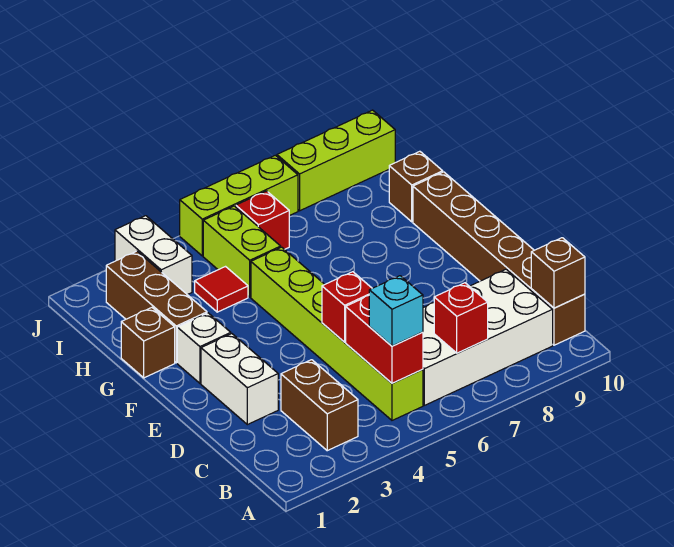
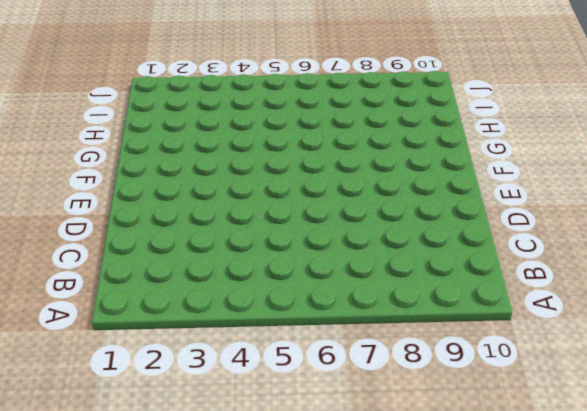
none -> brown brick B3:C3 level 1
none -> lime brick B5:G5 level 1
none -> white brick B6:C9 level 1

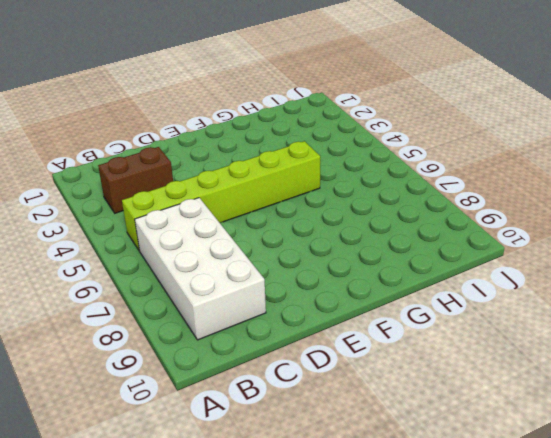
none -> brown brick B10:G10 level 1
none -> white brick D2:E2 level 1
none -> white brick F2 level 1

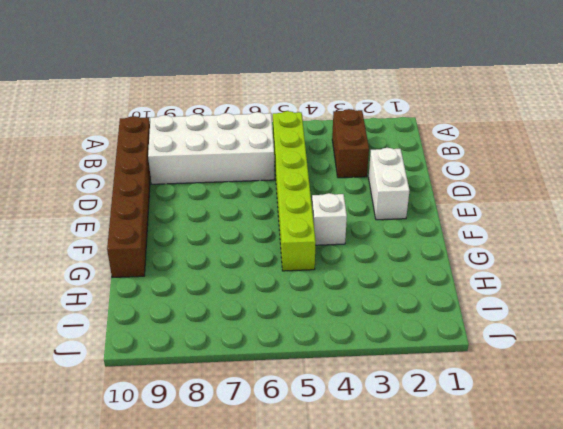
white brick F4 level 1 -> white brick F2 level 1
none -> brown brick G1 level 1
none -> brown brick G2:I2 level 1
none -> red tile H4 level 1

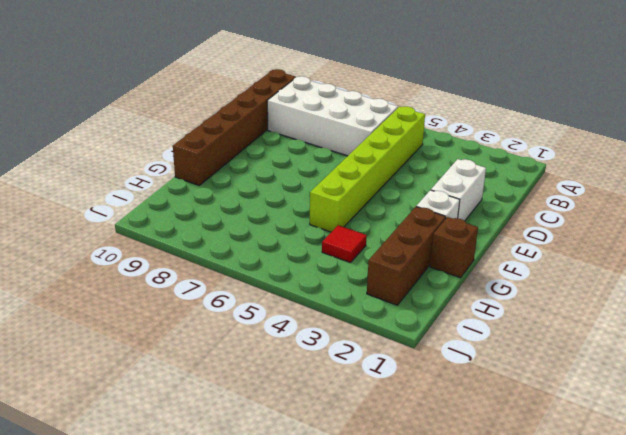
none -> brown brick B3:C3 level 1
none -> lime brick H5:I5 level 1
none -> brown brick H10 level 1

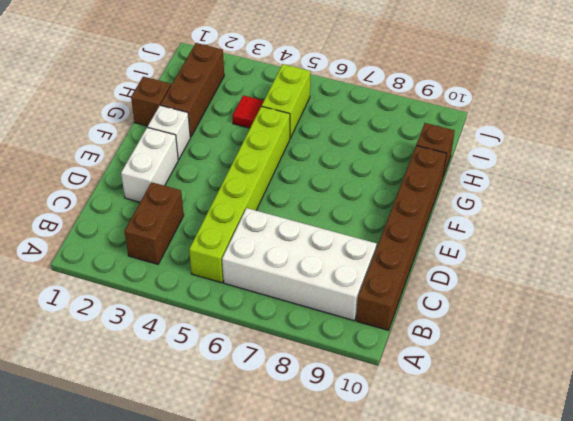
none -> white brick I3:J3 level 1
none -> red brick I6 level 1
none -> lime brick J5:J7 level 1

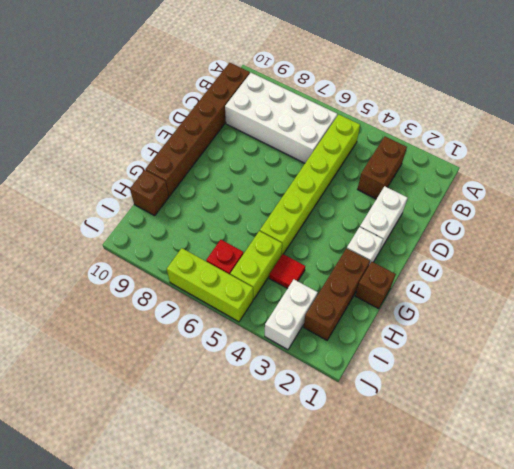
none -> lime brick J8:J10 level 1
none -> red brick B5:C5 level 2
none -> red brick B7 level 2

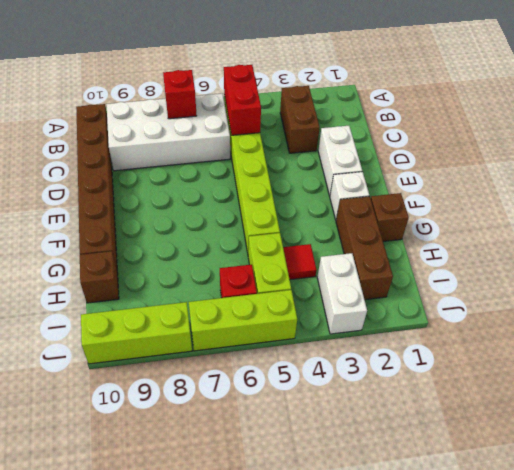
none -> brown brick B10 level 2
none -> red brick D5 level 2
none -> cyan brick B5 level 3

